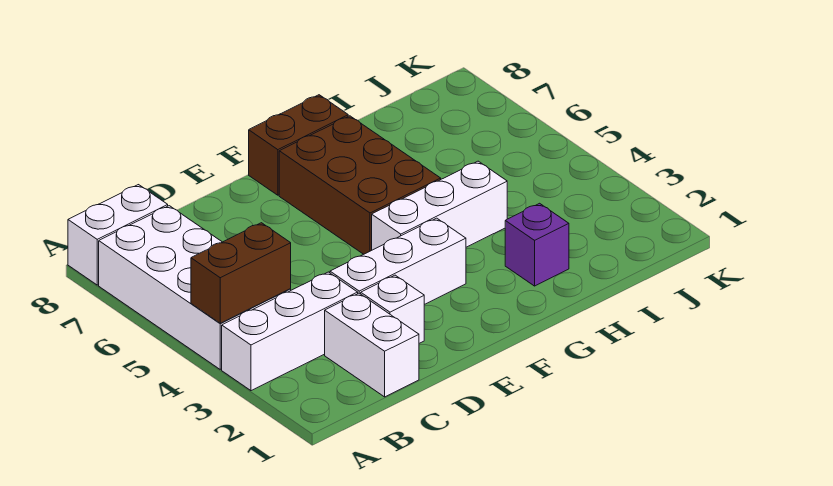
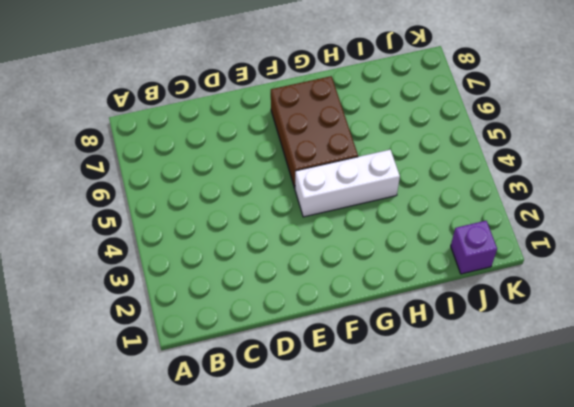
purple brick J1 level 1 -> purple brick H2 level 1
none -> white brick A3:C3 level 1
none -> white brick A4:B7 level 1

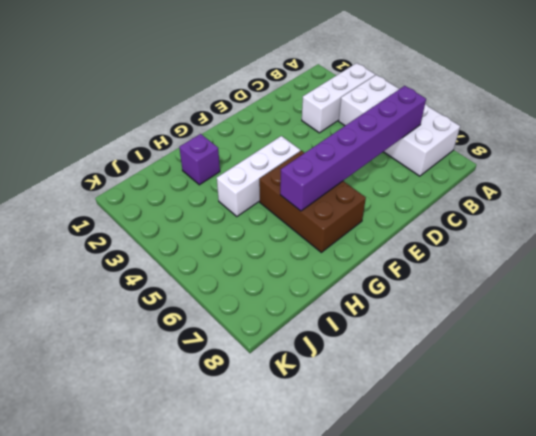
purple brick B6:G6 level 2 -> none
none -> white brick A8:B8 level 1
none -> white brick C1:C2 level 1

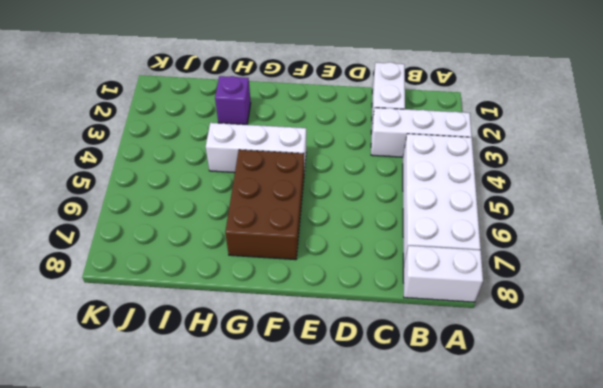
none -> white brick D2 level 1
none -> white brick D3:F3 level 1

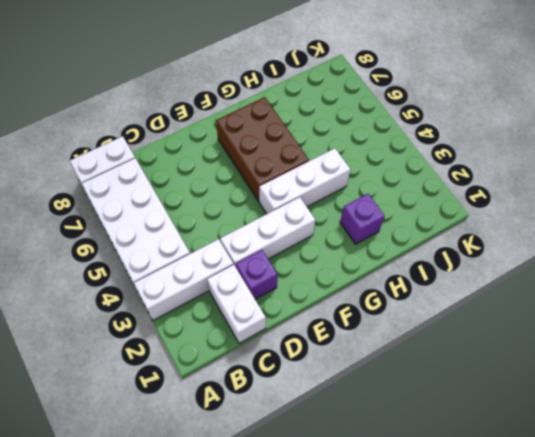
purple brick D2 level 1 -> white brick D2 level 1
none -> brown brick F8:G8 level 1
none -> brown brick A4:B4 level 2

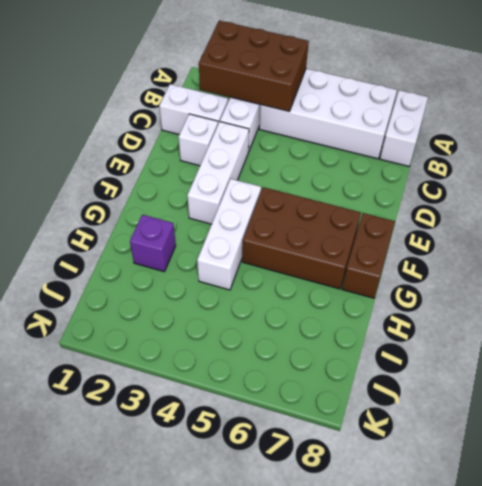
brown brick A2:B4 level 2 -> brown brick A4:B4 level 2

